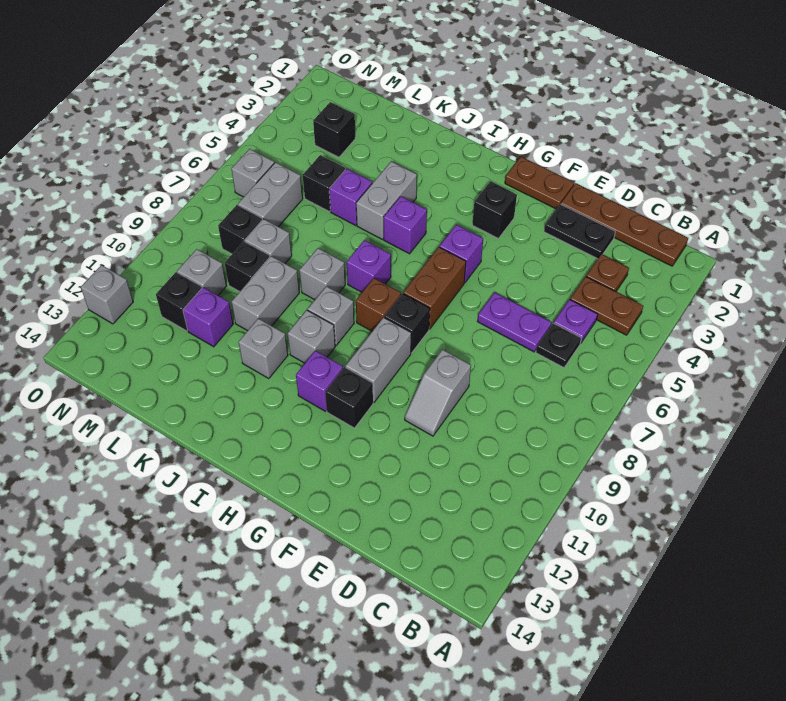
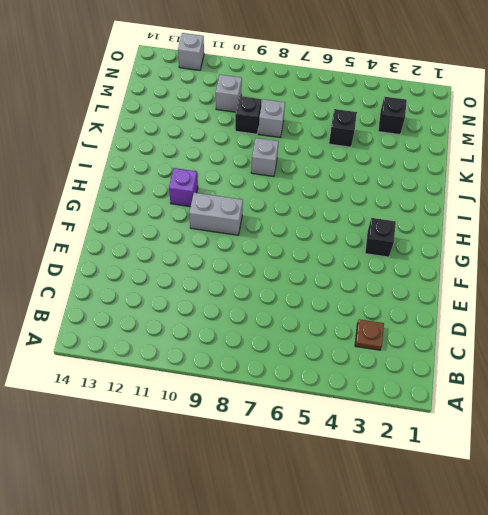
none -> brown plate B1:E1 level 1
none -> brown plate B4:C4 level 1
none -> purple plate C5 level 1
none -> black plate C6 level 1

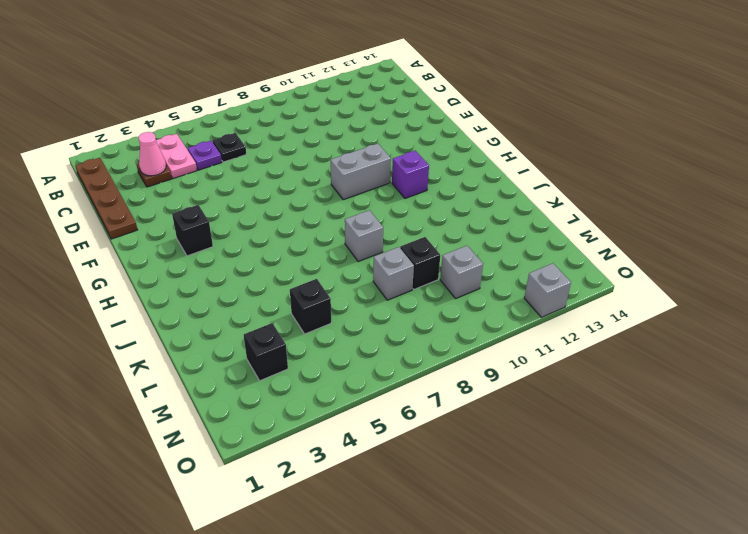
pink plate B4:C4 level 1 -> brown plate B4:C4 level 1
pink cone C3 level 2 -> none
none -> black plate D2:E2 level 1
none -> purple plate D6:E6 level 1
none -> grey slope E9:E10 level 1 top 9
none -> brown plate F1:G1 level 1

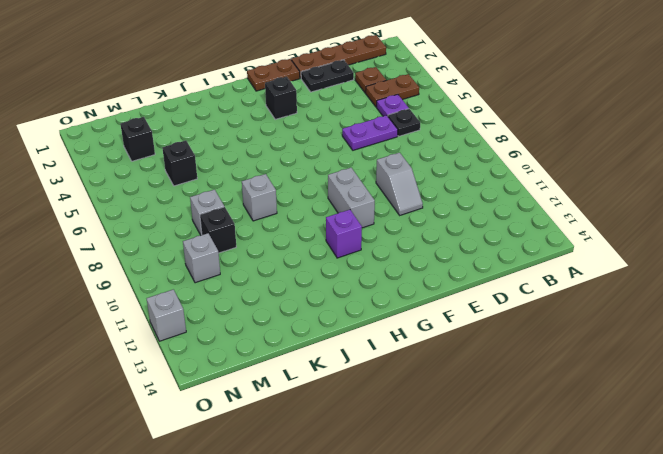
none -> purple brick G5 level 1
none -> brown brick G6:G7 level 1
none -> black brick G8 level 1
none -> black brick G11 level 1

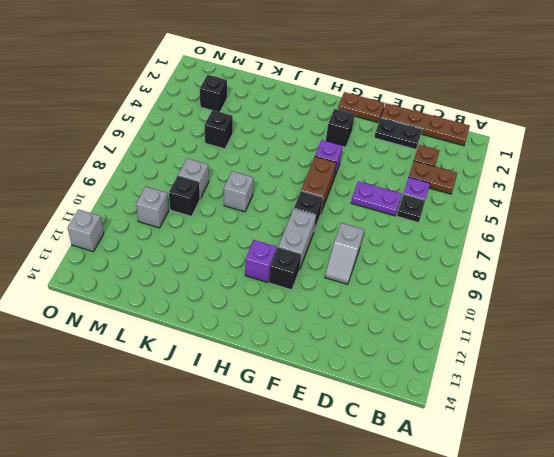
none -> brown brick H8 level 1
none -> purple brick I5 level 1
none -> purple brick I7 level 1
none -> grey brick I9 level 1

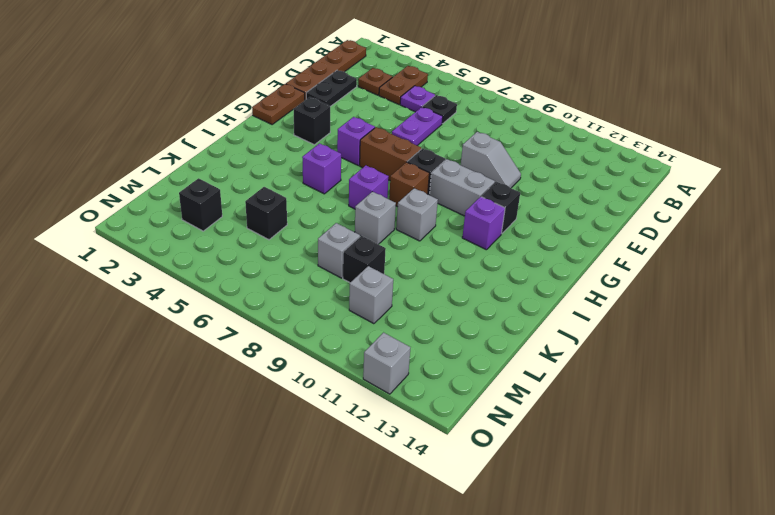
none -> grey brick I10 level 1
none -> grey brick J4:J5 level 1
none -> grey brick J11 level 1
none -> purple brick K5 level 1

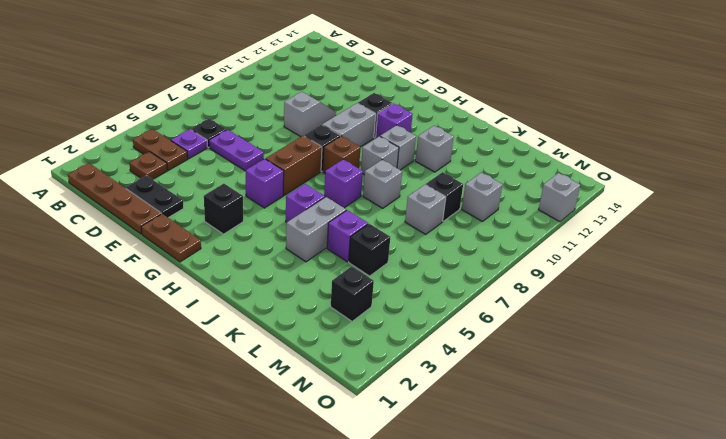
none -> grey brick K9:K10 level 1
none -> purple brick L11 level 1
none -> grey brick M6:M7 level 1
none -> black brick M8 level 1

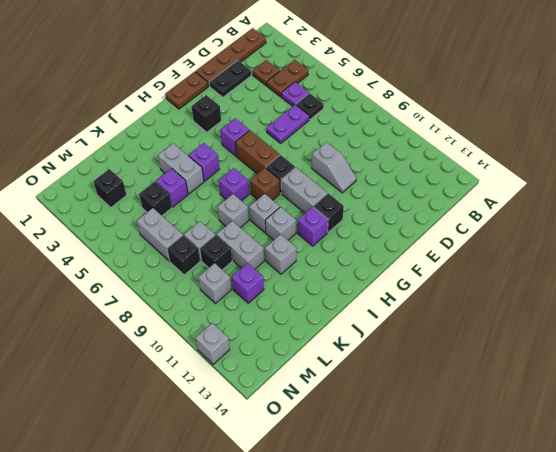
none -> black brick M11 level 1
none -> grey brick N6 level 1

